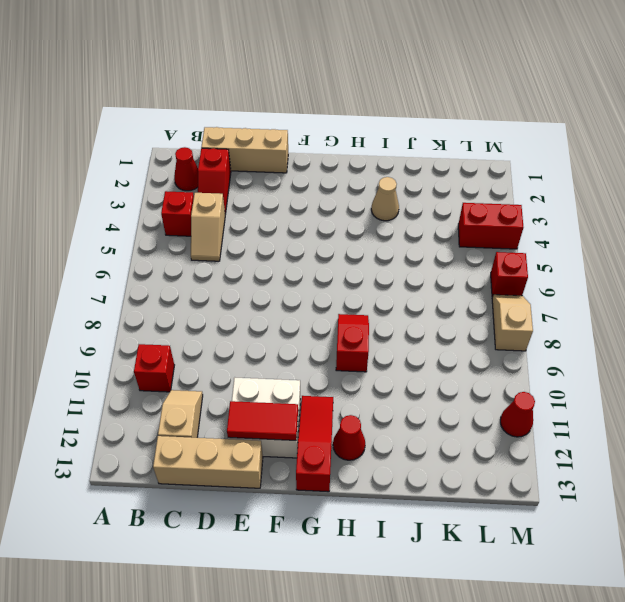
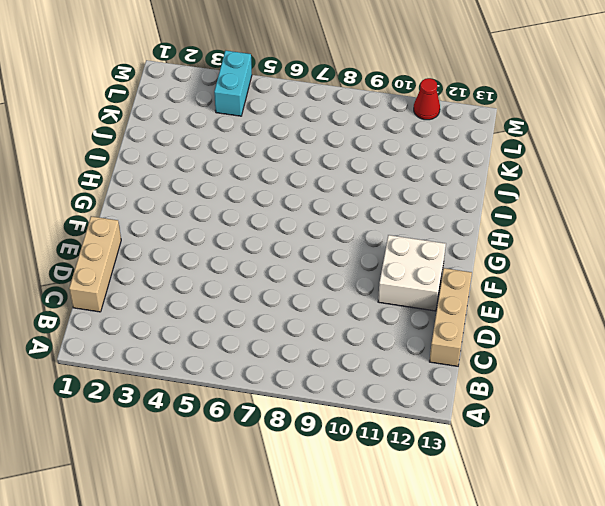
cyan brick L4:M4 level 1 -> red brick L4:M4 level 1
none -> red cone B2 level 1
none -> red brick B4 level 1
none -> red brick B10 level 1

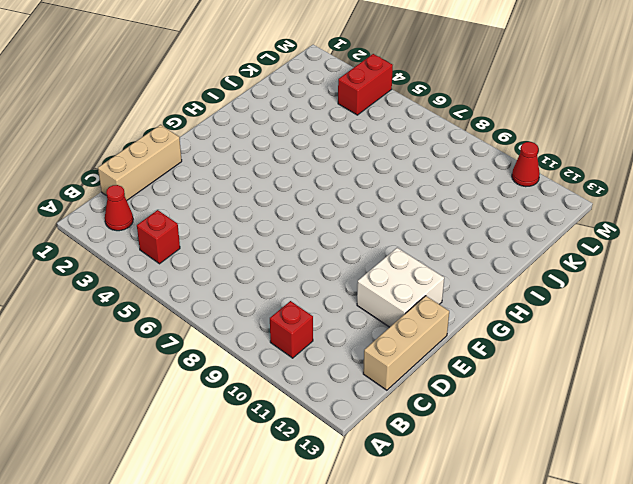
none -> red slope C2:C3 level 1 top 2
none -> tan slope C4:C5 level 1 top 4
none -> tan slope C11:C12 level 1 top 12

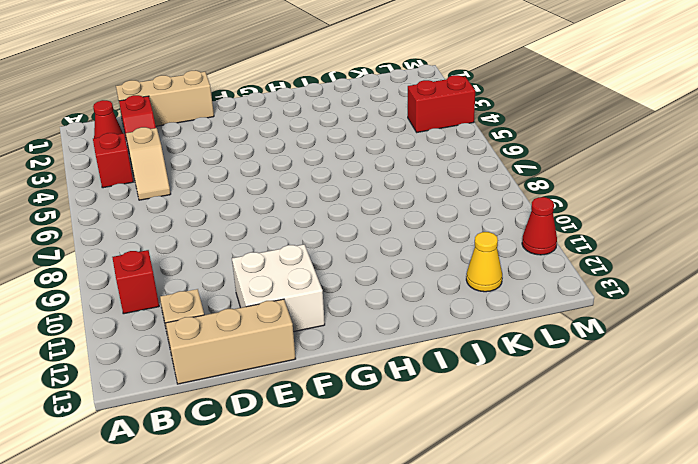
yellow cone K12 level 1 -> none
none -> red slope G11:G13 level 1 top 13
none -> red slope H8:H9 level 1 top 9
none -> red cone H12 level 1

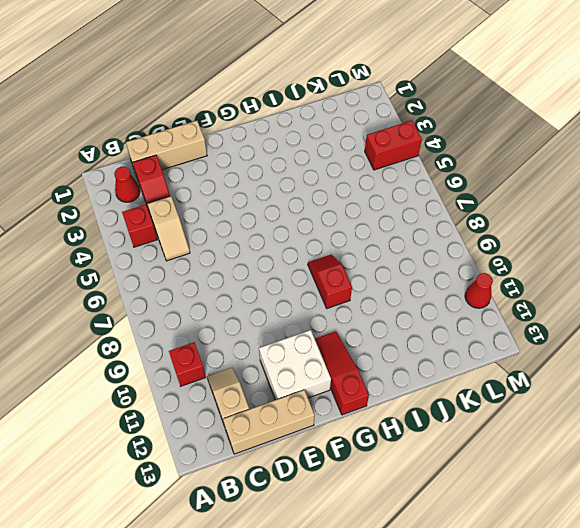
none -> red cone H12 level 1
none -> tan cone I3 level 1
none -> red brick M6 level 1

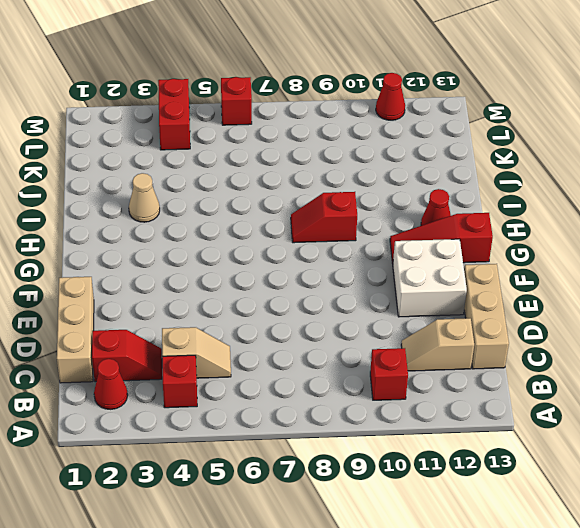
none -> tan slope M7:M8 level 1 top 8
none -> red tile E12:F12 level 2

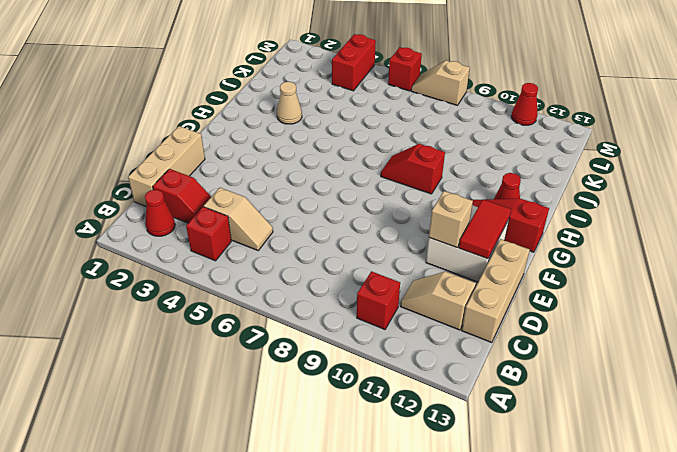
tan brick E11 level 2 -> none

